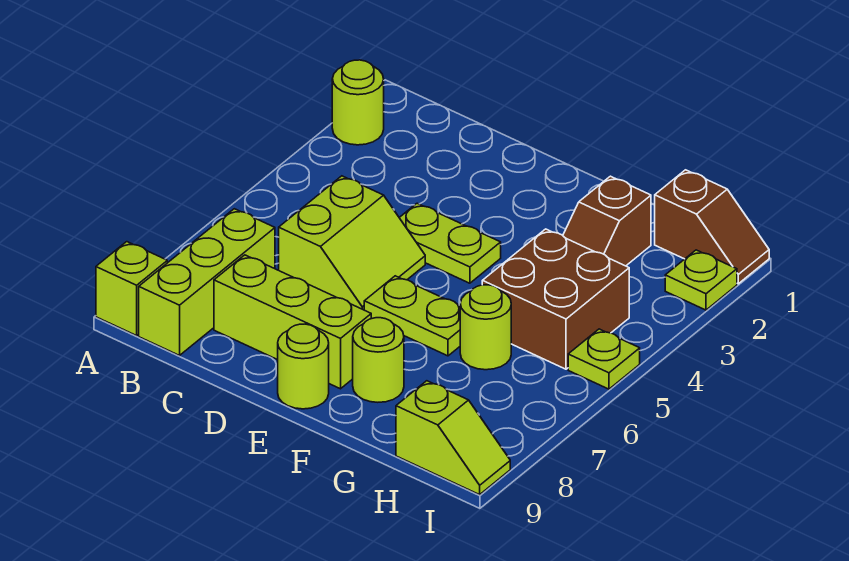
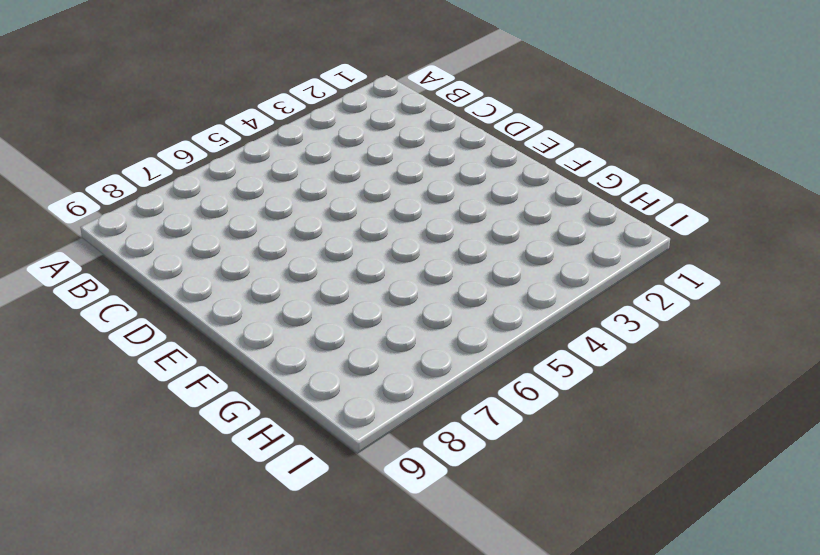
none -> lime round brick A2 level 1
none -> lime brick A9 level 1
none -> lime brick B7:B9 level 1

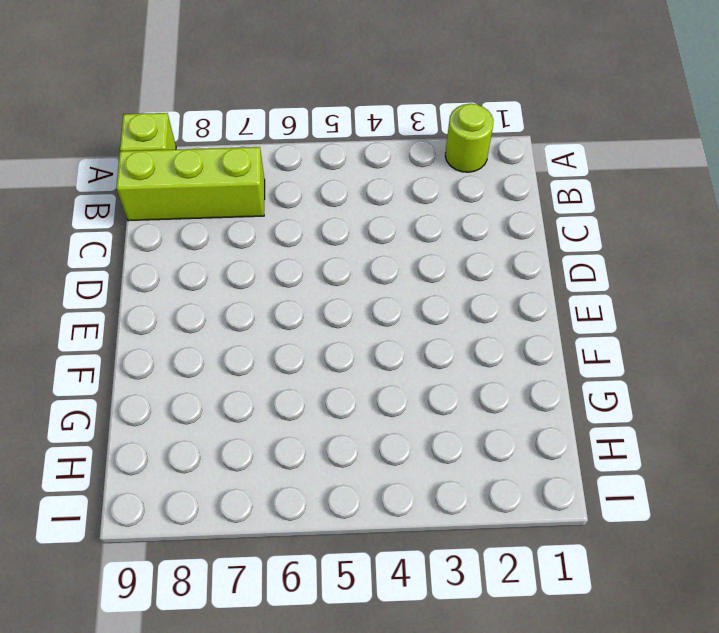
none -> lime slope C5:D6 level 1 top C
none -> lime brick C8:E8 level 1
none -> lime plate D4:E4 level 1

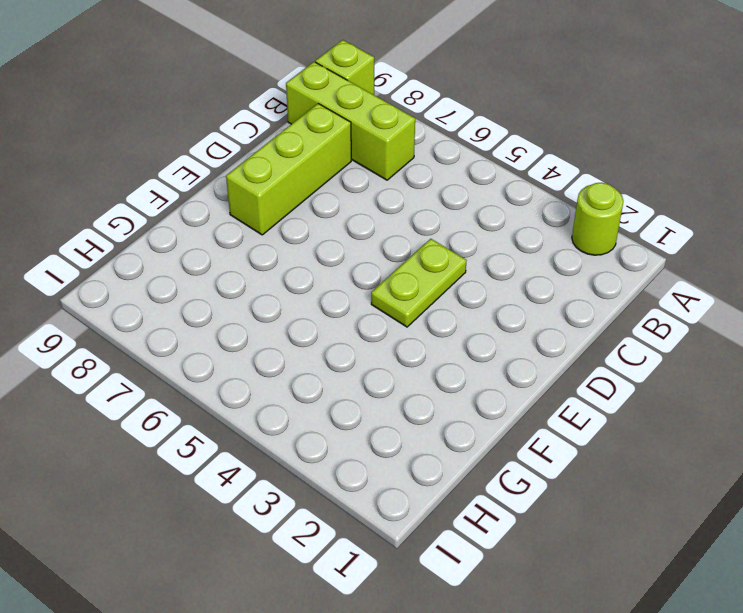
none -> lime slope C5:D6 level 1 top C
none -> lime plate E6:F6 level 1
none -> lime round brick E9 level 1

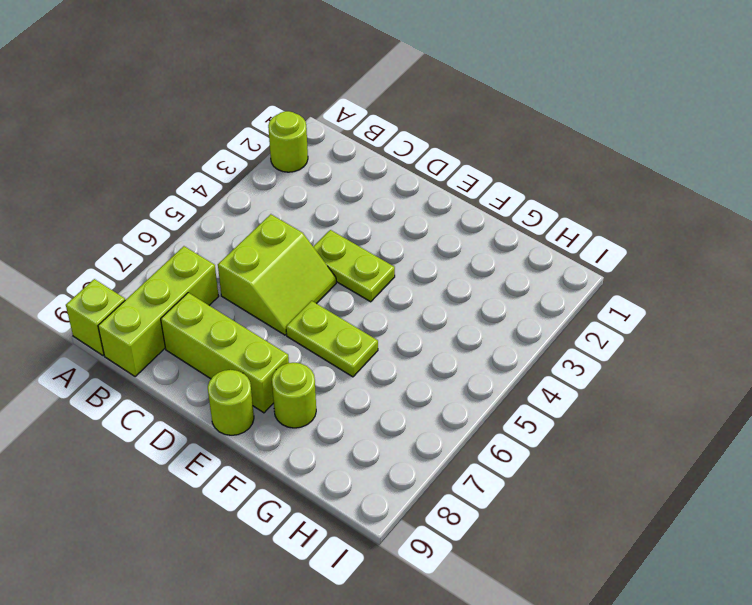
none -> brown slope G2:G3 level 1 top 2
none -> brown brick G4:H5 level 1
none -> lime round brick G6 level 1

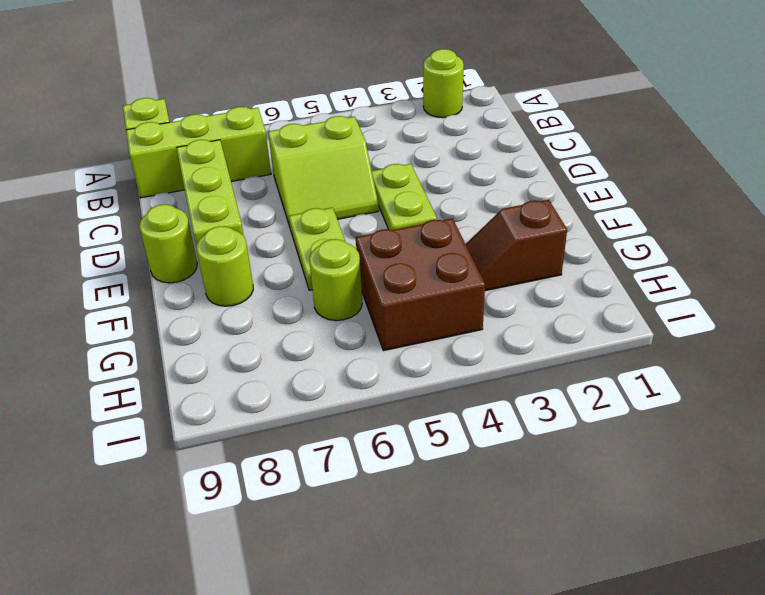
none -> brown slope H1:I1 level 1 top H
none -> lime slope H9:I9 level 1 top H
none -> lime plate I2 level 1

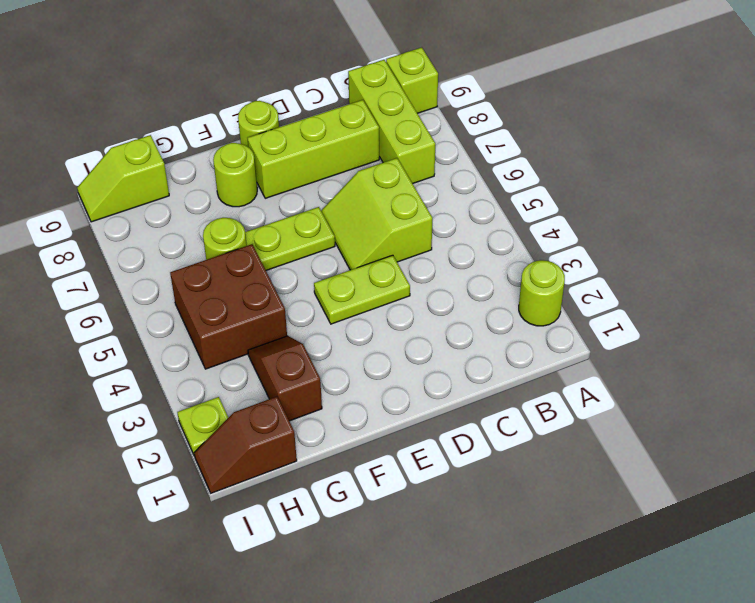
none -> lime plate I5 level 1

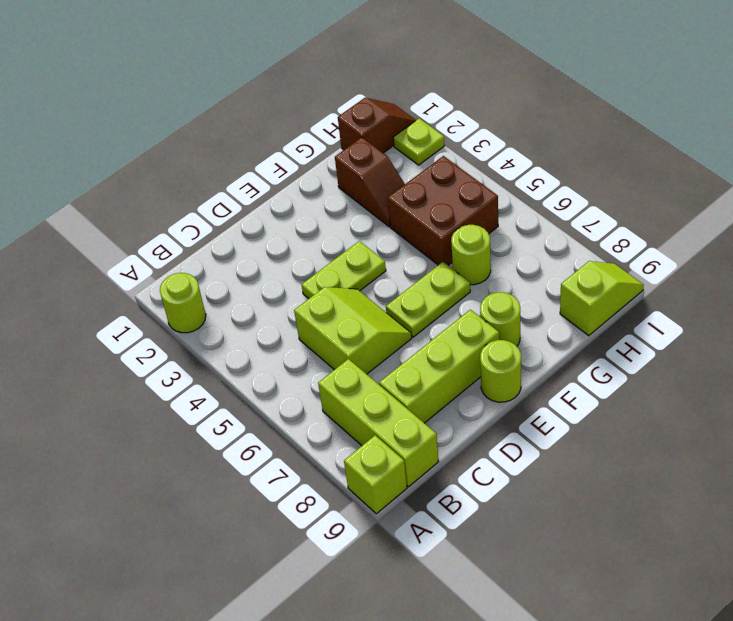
none -> lime plate I5 level 1

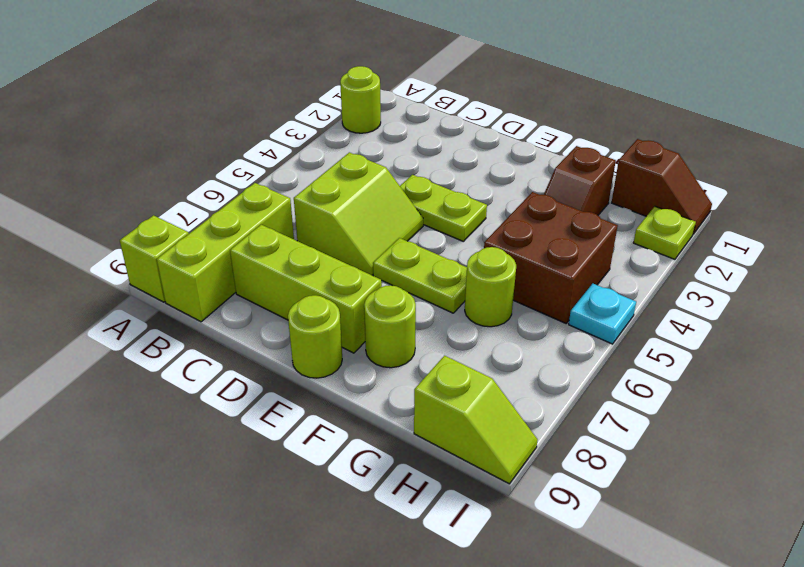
cyan plate I5 level 1 -> lime plate I5 level 1

